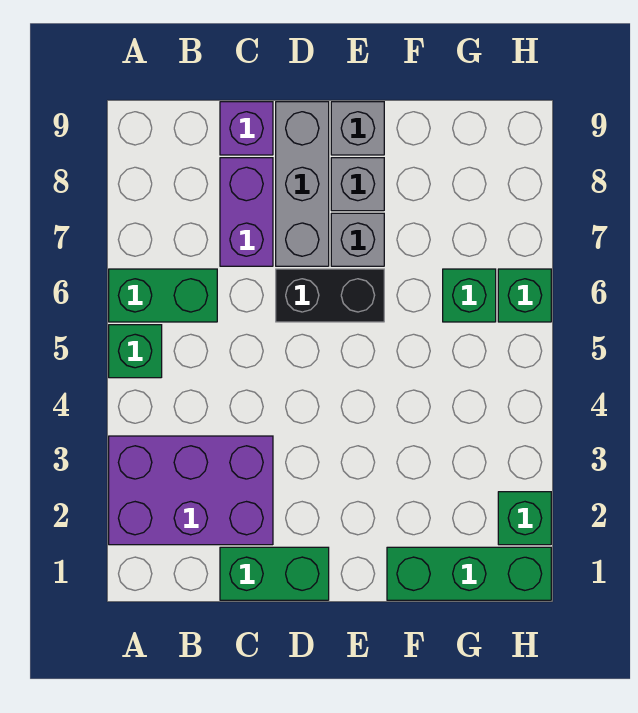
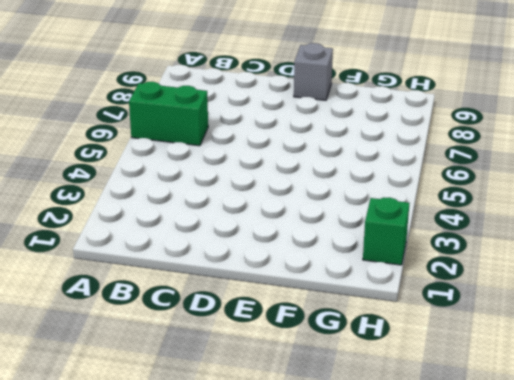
none -> purple brick A2:C3 level 1
none -> green brick A5 level 1
none -> green brick C1:D1 level 1

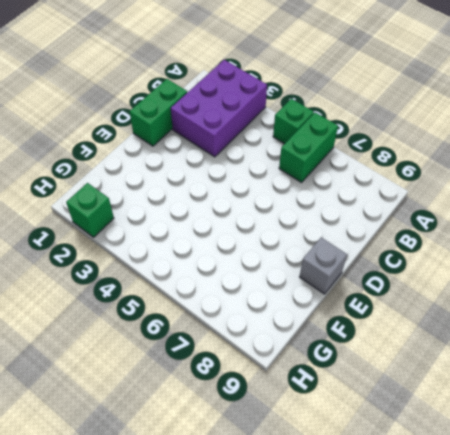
none -> purple brick C7:C8 level 1
none -> purple brick C9 level 1
none -> black brick D6:E6 level 1

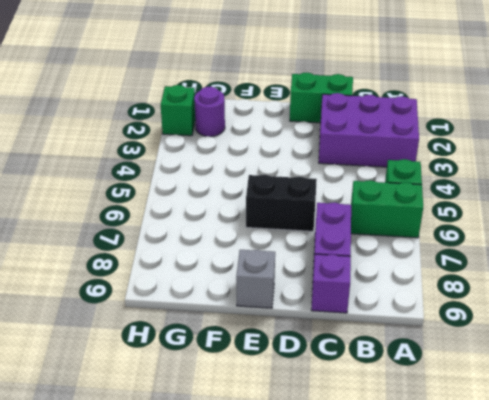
purple round brick G2 level 1 -> none
none -> grey brick D7:D9 level 1
none -> grey brick E7 level 1
none -> grey brick E8 level 1

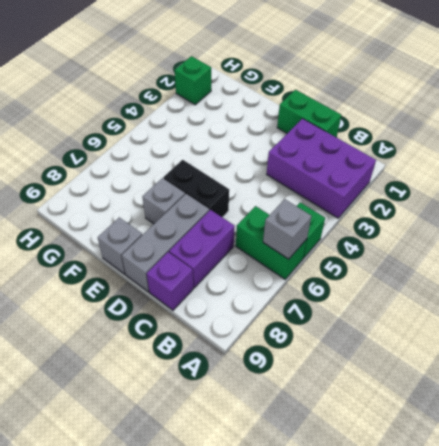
grey brick A6 level 2 -> grey brick E8 level 1
none -> green brick F1:H1 level 1
none -> green brick G6 level 1
none -> green brick H6 level 1

